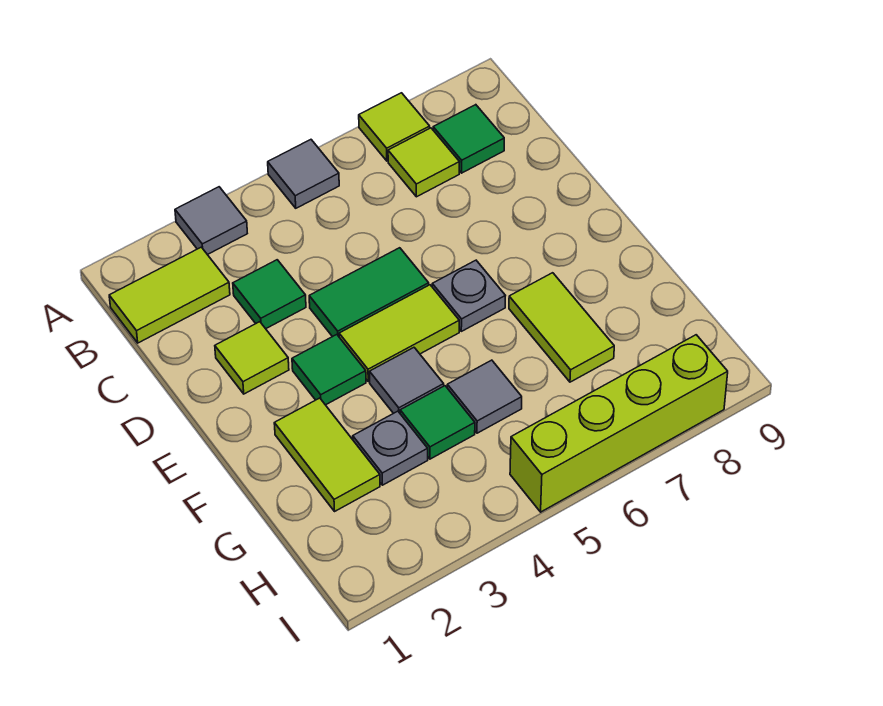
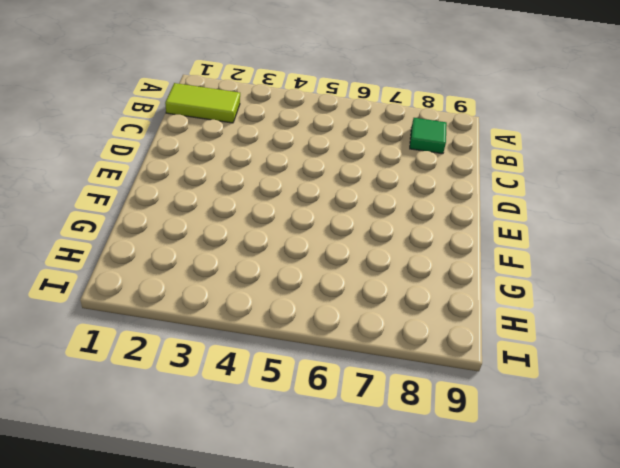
none -> grey tile A3 level 1
none -> grey tile A5 level 1
none -> lime tile A7 level 1

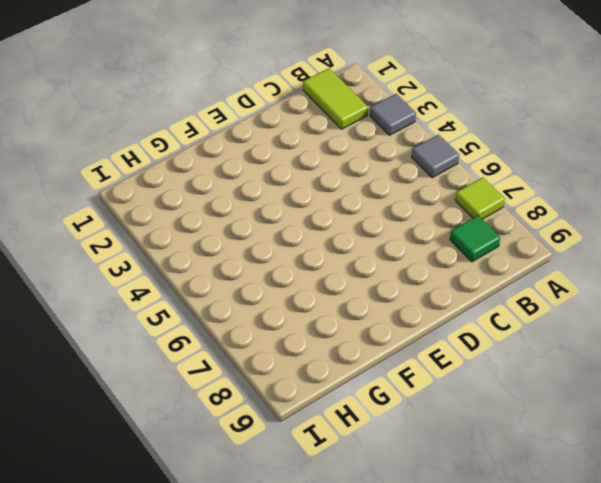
none -> lime tile B7 level 1
none -> green tile C3 level 1
none -> lime tile D2 level 1

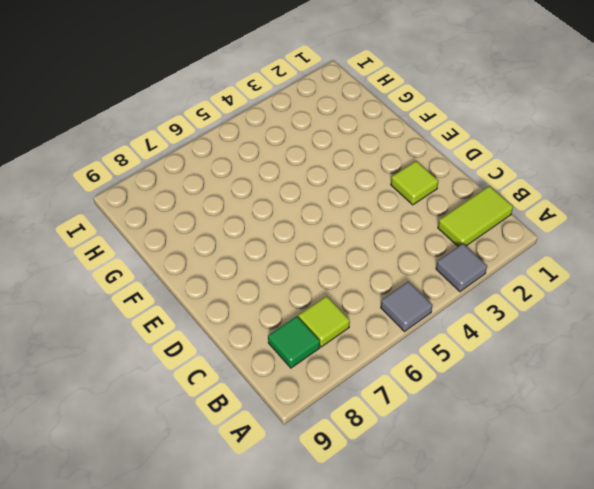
none -> lime tile A7 level 1
none -> green tile C3 level 1
none -> green tile D4:D5 level 1

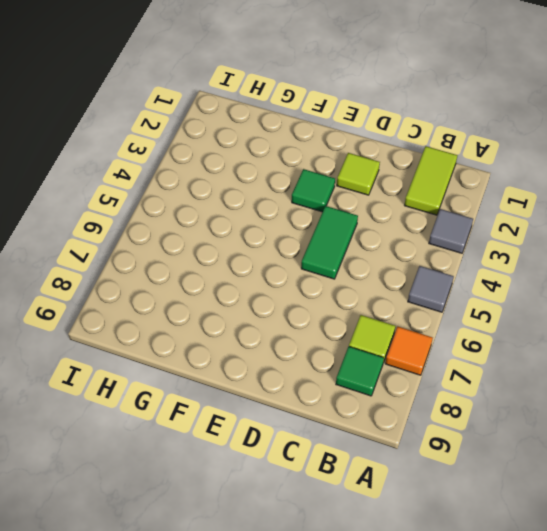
orange tile A7 level 1 -> lime tile A7 level 1
none -> green tile C3 level 1
none -> lime tile E4:E5 level 1
none -> grey plate E6 level 1

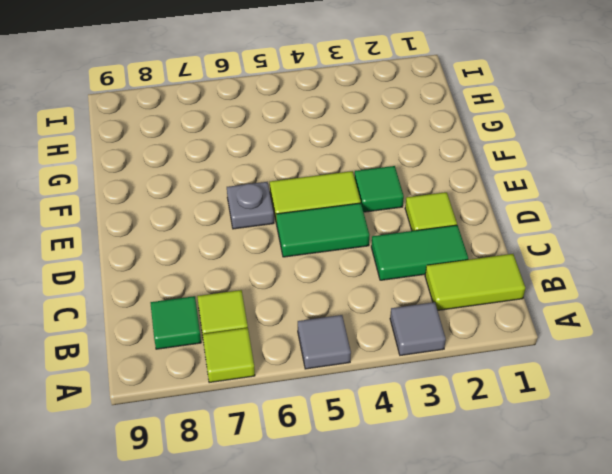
green tile C2:C3 level 1 -> green tile C3 level 1
none -> lime tile F2:G2 level 1
none -> grey tile F4 level 1
none -> lime tile F7:G7 level 1

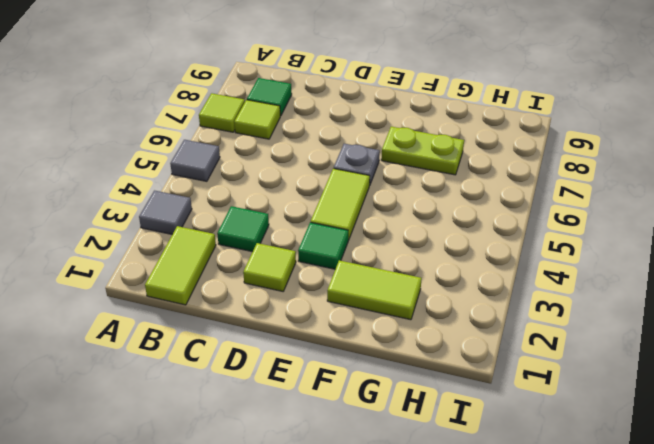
lime plate F7:G7 level 1 -> lime tile F7:G7 level 1
none -> green tile D4:D5 level 1
none -> grey tile F4 level 1
none -> grey plate G3 level 1

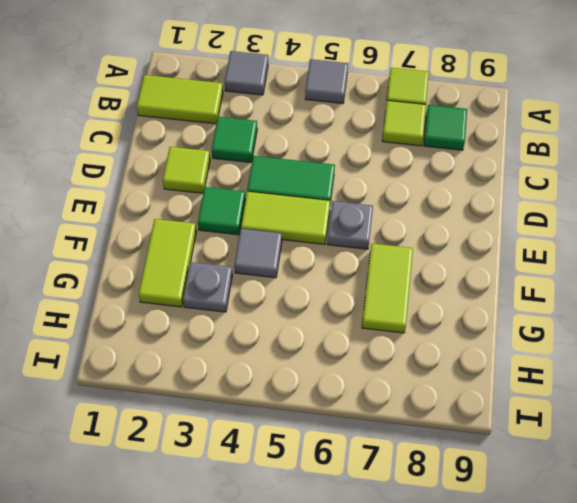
none -> green tile G4 level 1
none -> grey tile G5 level 1
none -> lime brick I5:I8 level 1

